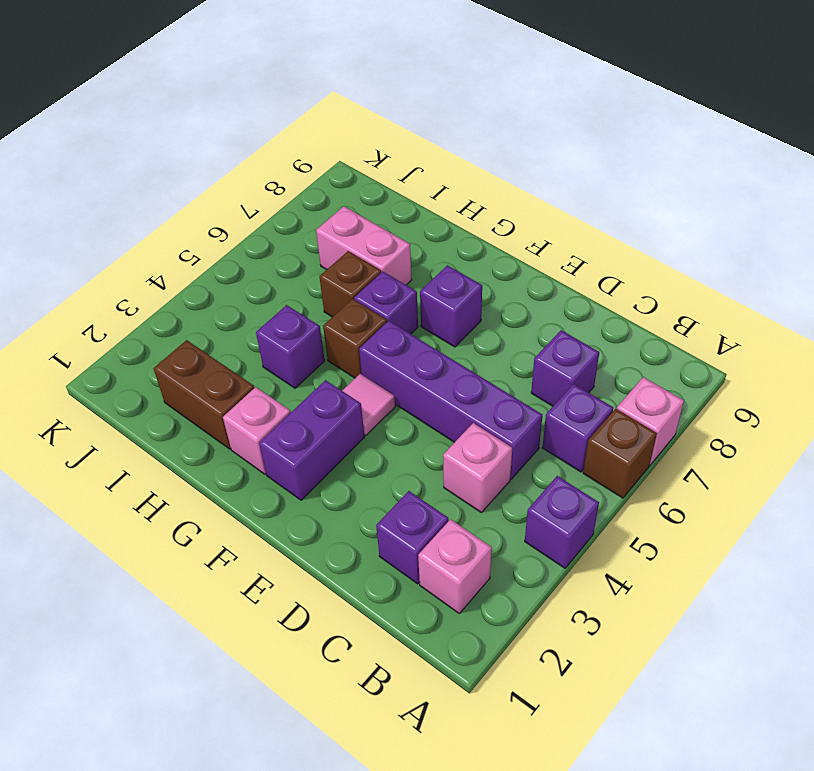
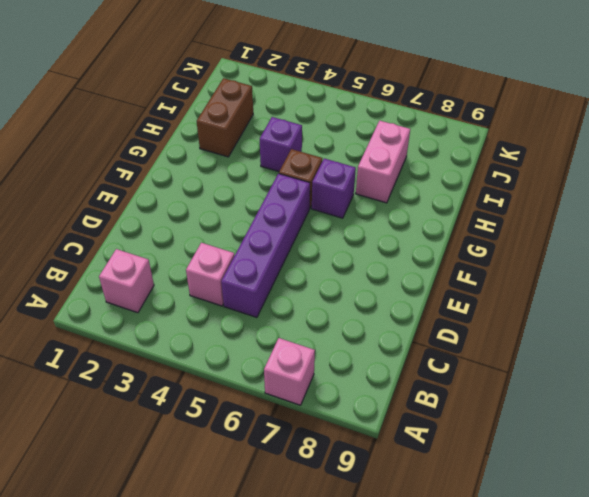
none -> purple brick A4 level 1
none -> brown brick A6 level 1
none -> purple brick B6 level 1

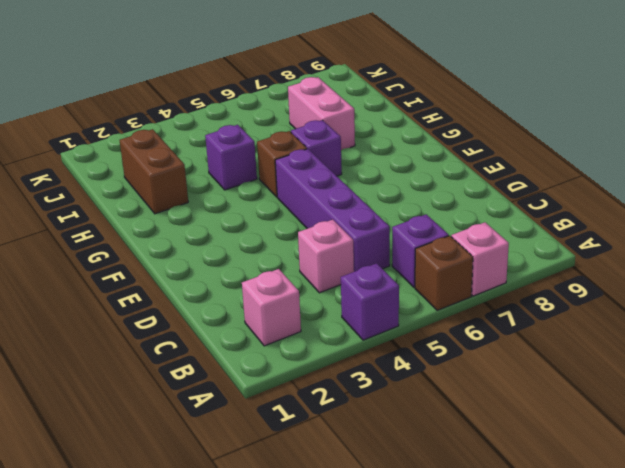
none -> purple brick C2 level 1
none -> purple brick C7 level 1
none -> purple brick F2:F3 level 1

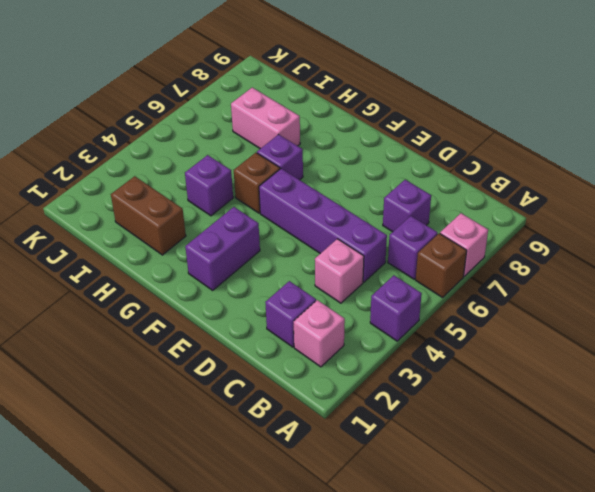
none -> pink tile F4 level 1
none -> purple brick F7 level 1
none -> pink brick G2 level 1

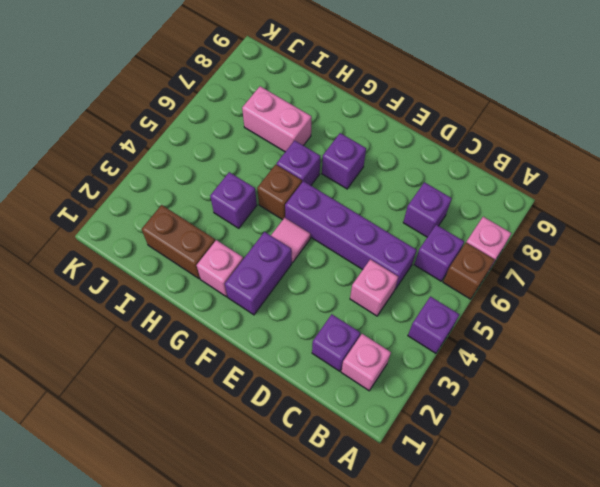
none -> brown brick H6 level 1

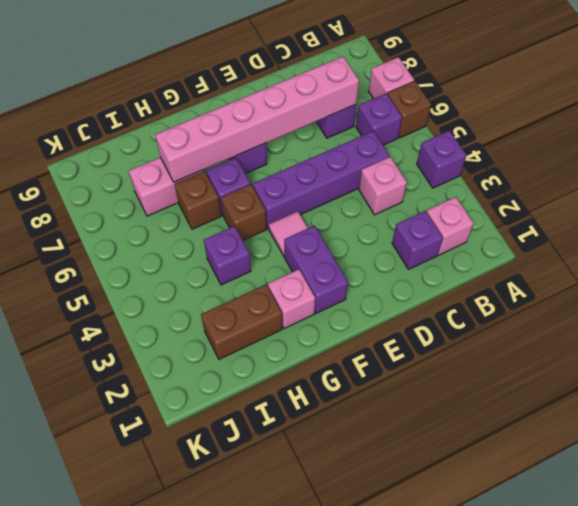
pink brick C7:H7 level 2 -> none

